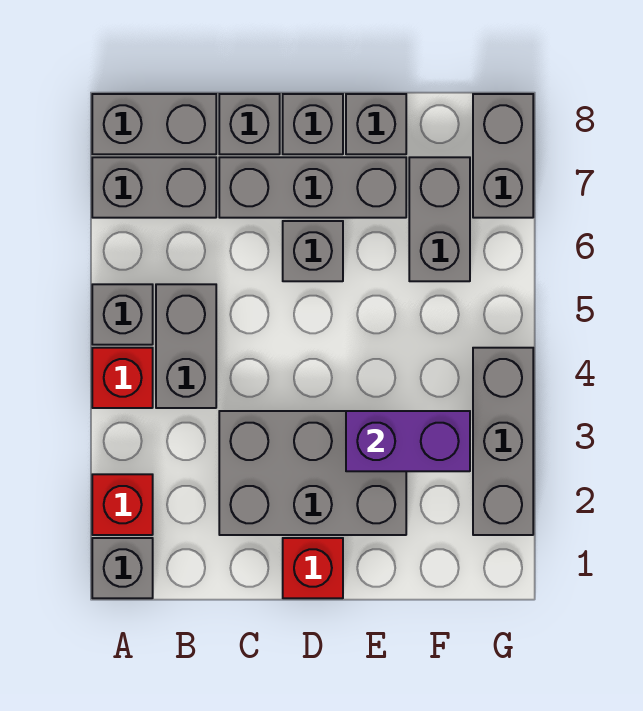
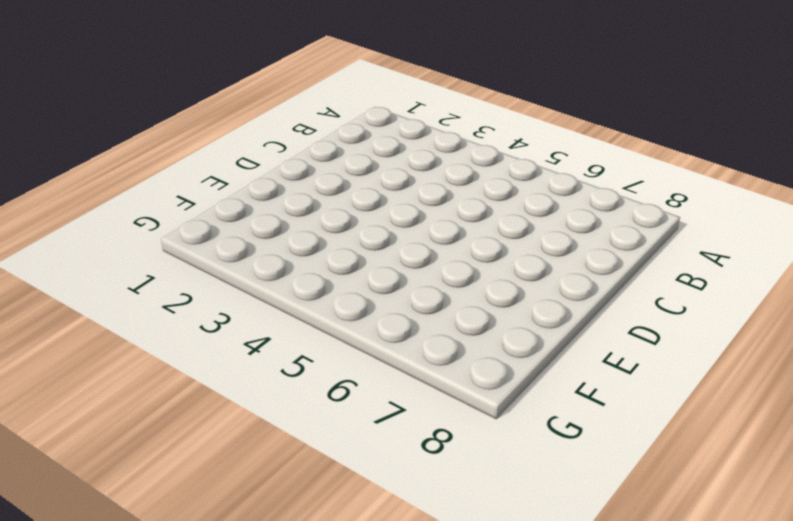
none -> grey brick A1 level 1
none -> red brick A2 level 1
none -> red brick A4 level 1

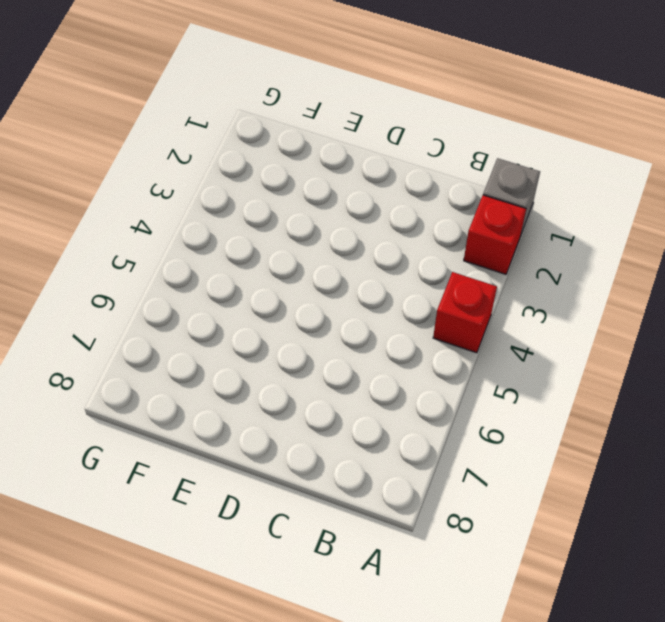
none -> grey brick A5 level 1
none -> grey brick A7:B7 level 1
none -> grey brick A8:B8 level 1

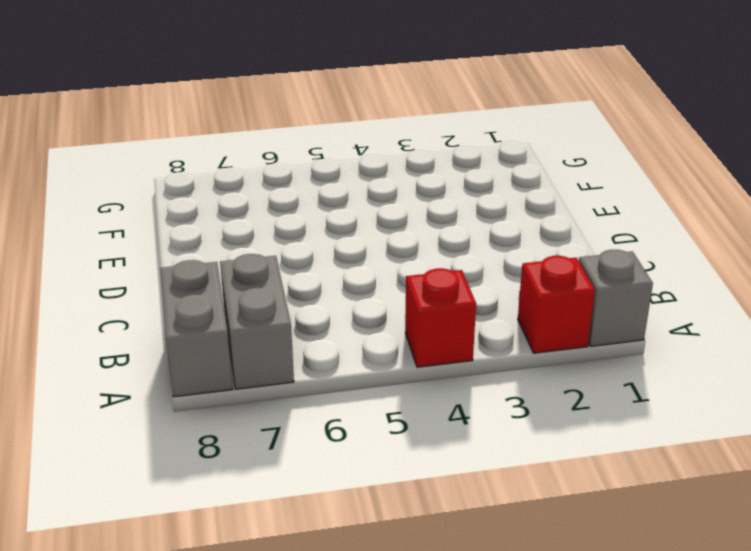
none -> grey brick A5 level 1
none -> grey brick B4:B5 level 1
none -> grey brick C2:E3 level 1

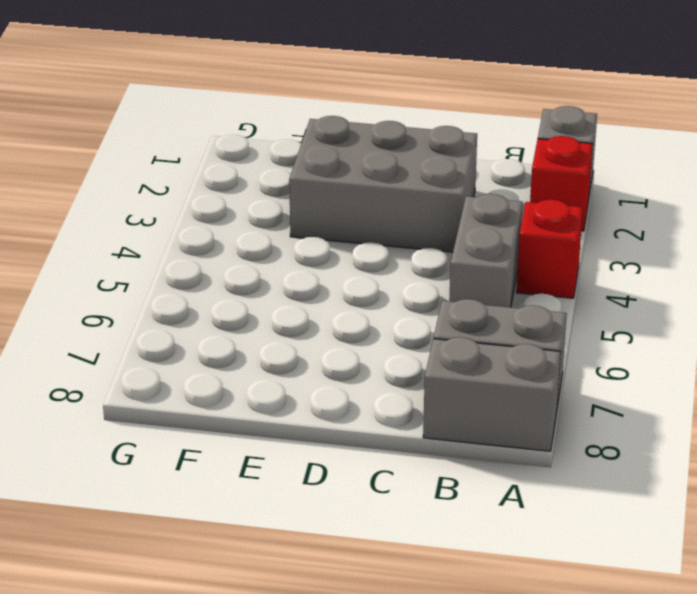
none -> grey brick A5 level 1
none -> grey brick C7:E7 level 1
none -> grey brick C8 level 1

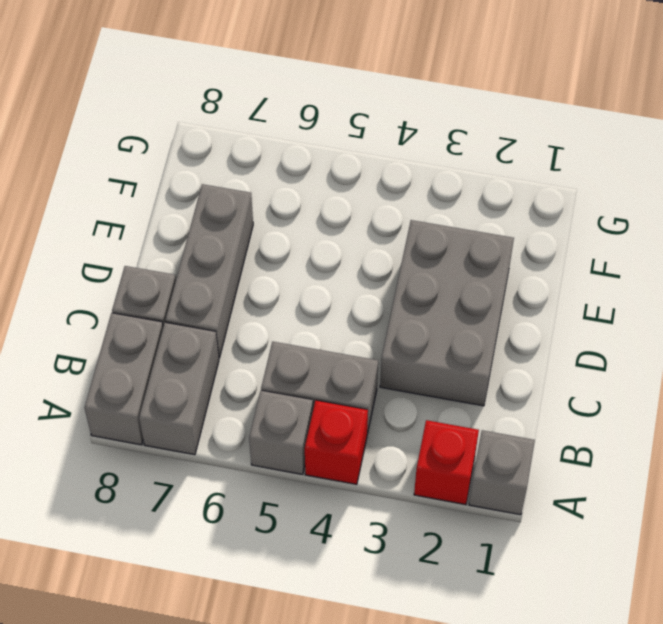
none -> red brick D1 level 1
none -> grey brick D6 level 1
none -> grey brick D8 level 1

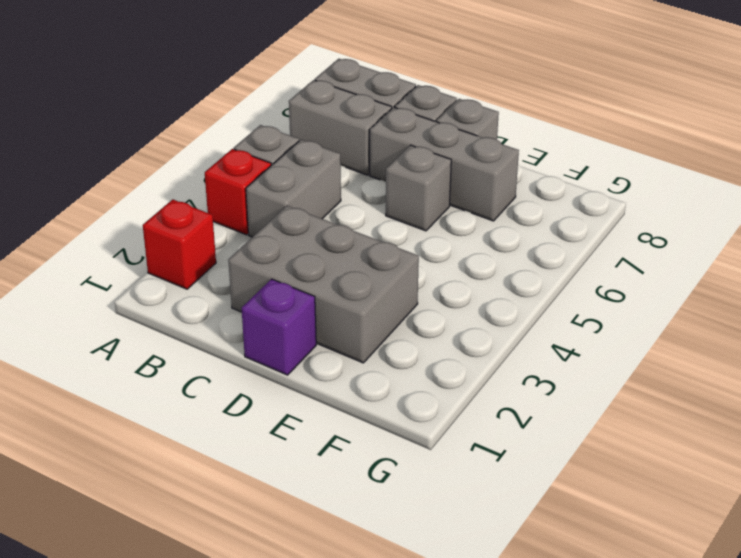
purple brick D1 level 1 -> red brick D1 level 1
none -> grey brick A1 level 1
none -> grey brick E8 level 1
none -> grey brick F6:F7 level 1

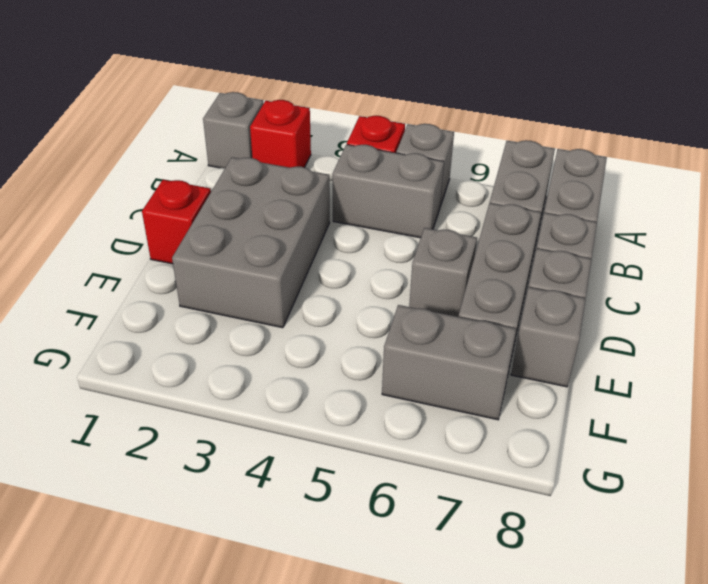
none -> grey brick G2:G4 level 1
none -> grey brick G7:G8 level 1
none -> purple brick E3:F3 level 2

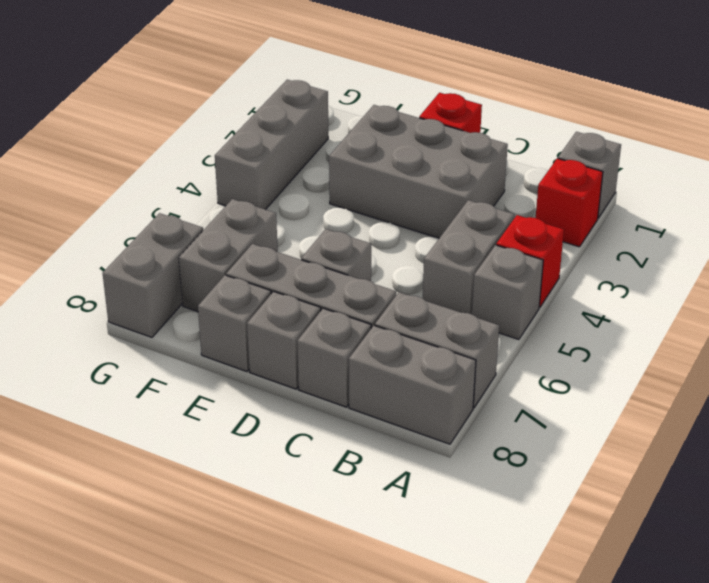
none -> purple brick E3:F3 level 2

